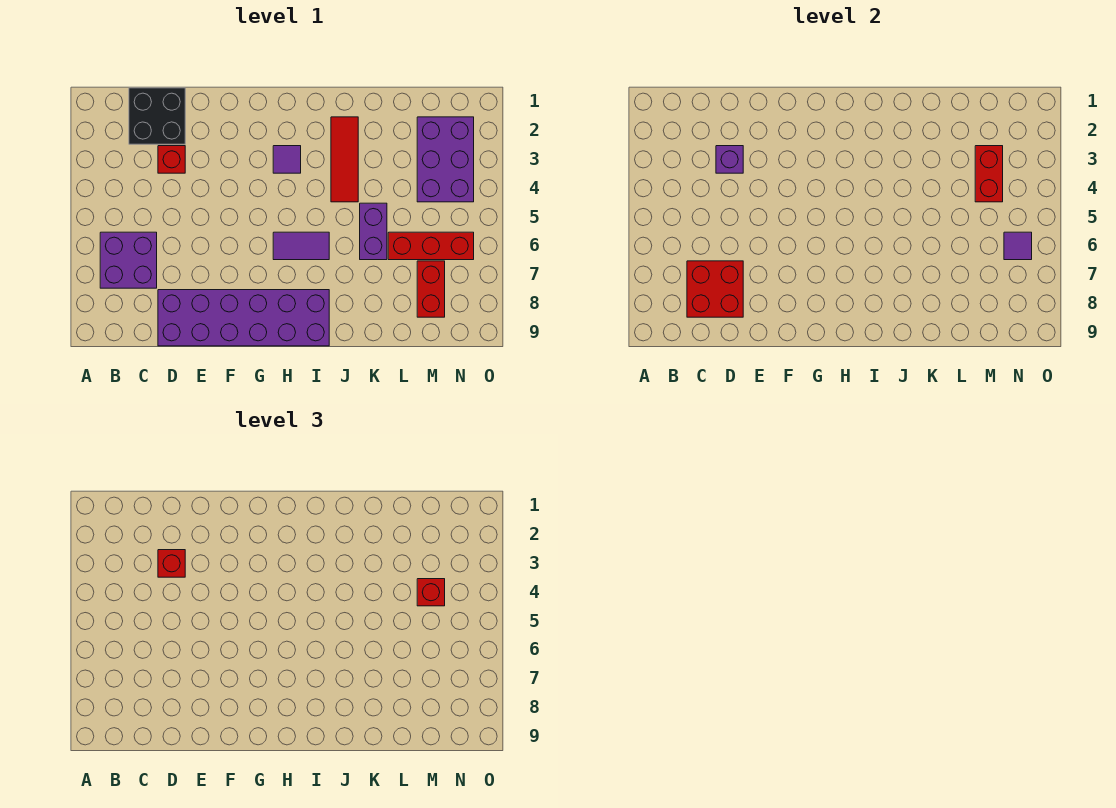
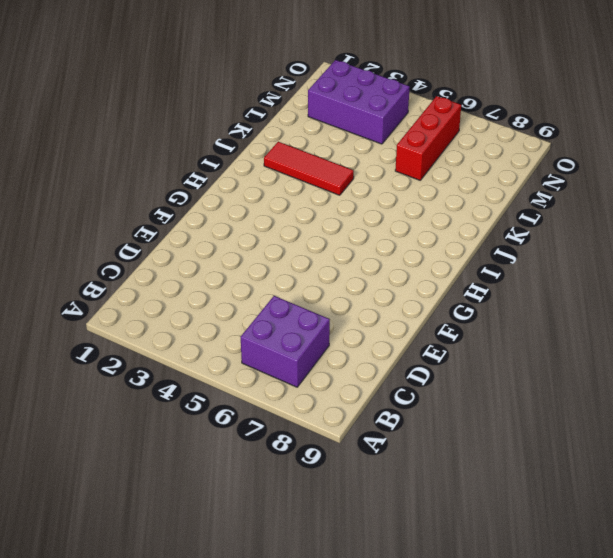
none -> black brick C1:D2 level 1
none -> red brick D3 level 1
none -> purple brick D8:I9 level 1

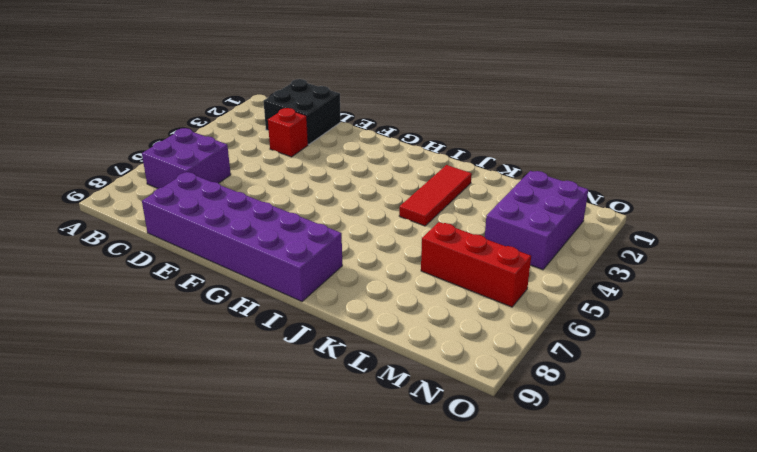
none -> purple tile H3 level 1
none -> purple tile H6:I6 level 1
none -> purple brick K5:K6 level 1

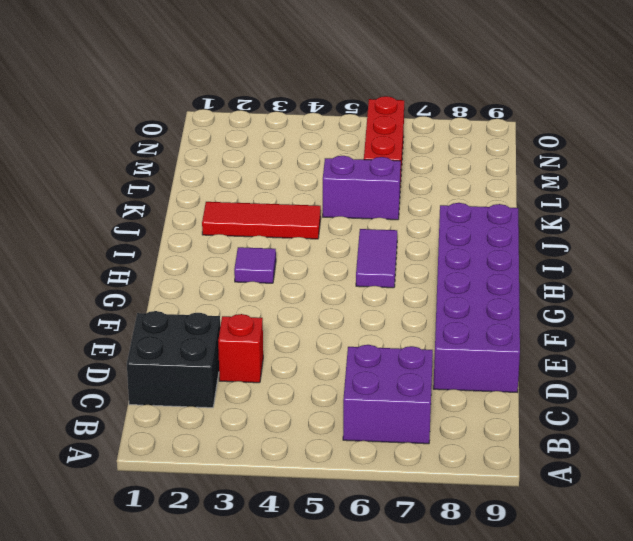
none -> purple brick M2:N4 level 1
none -> red brick M7:M8 level 1
none -> red brick C7:D8 level 2

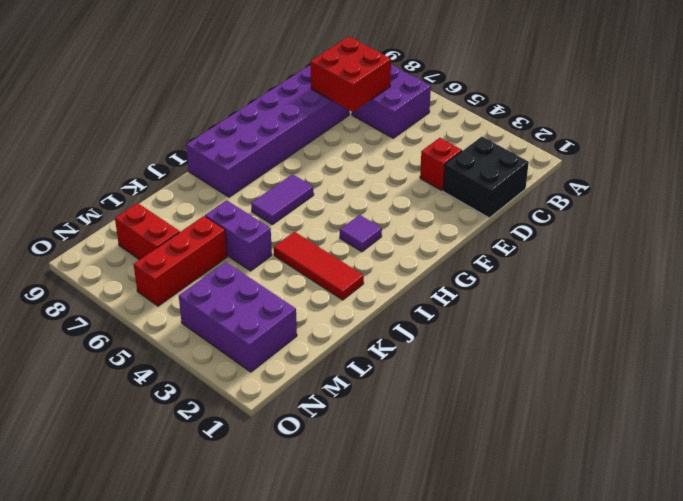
none -> purple brick D3 level 2
none -> red brick M3:M4 level 2
none -> purple tile N6 level 2

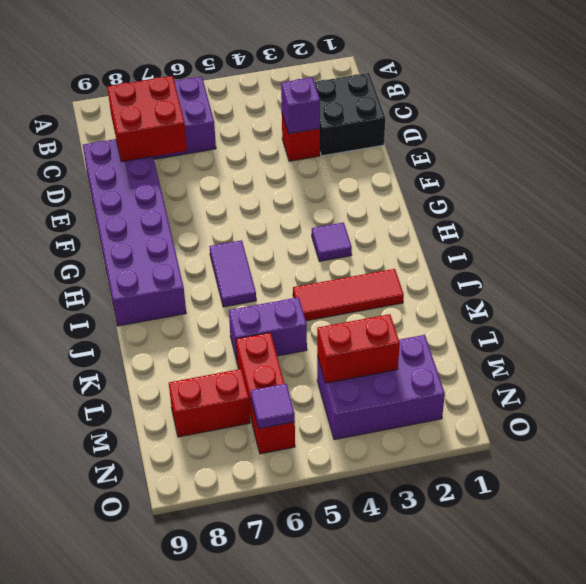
none -> red brick D3 level 3
none -> red brick M4 level 3

